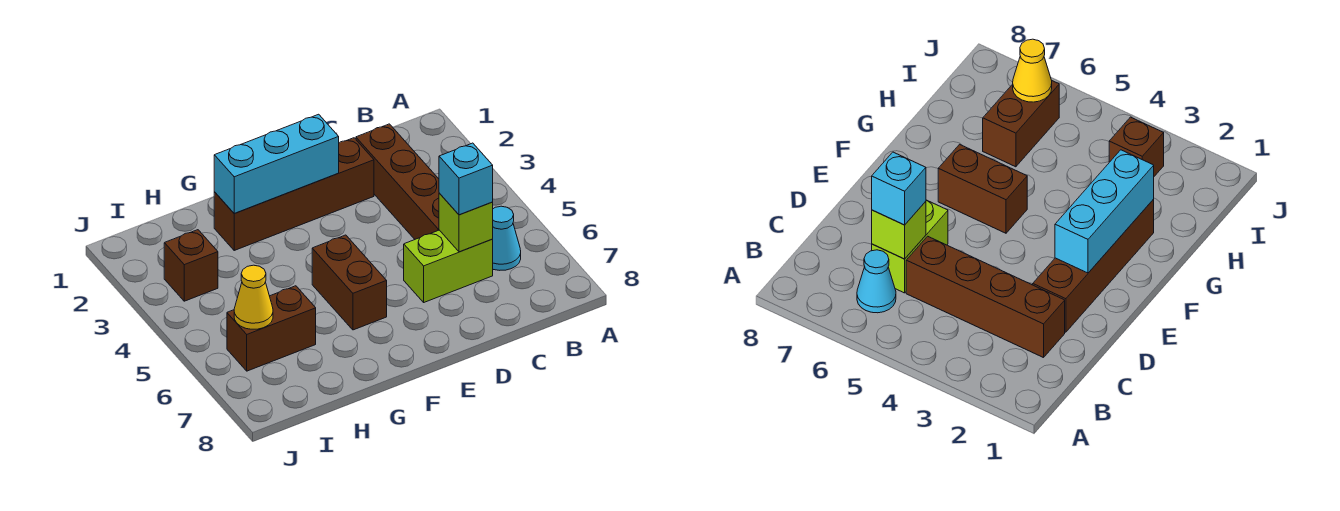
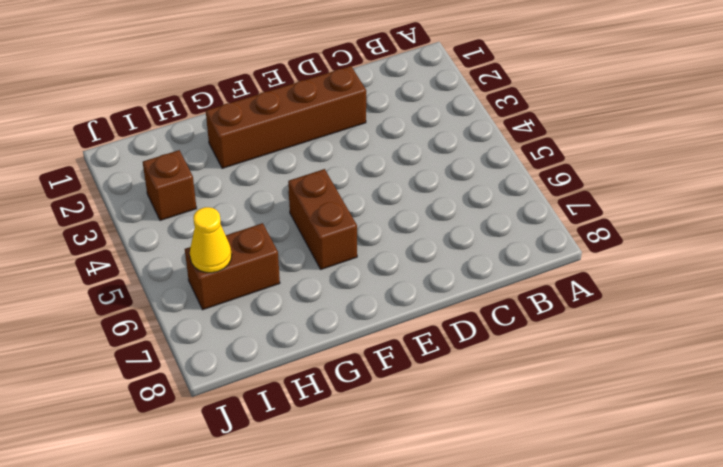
none -> cyan cone B6 level 1
none -> brown brick C2:C5 level 1

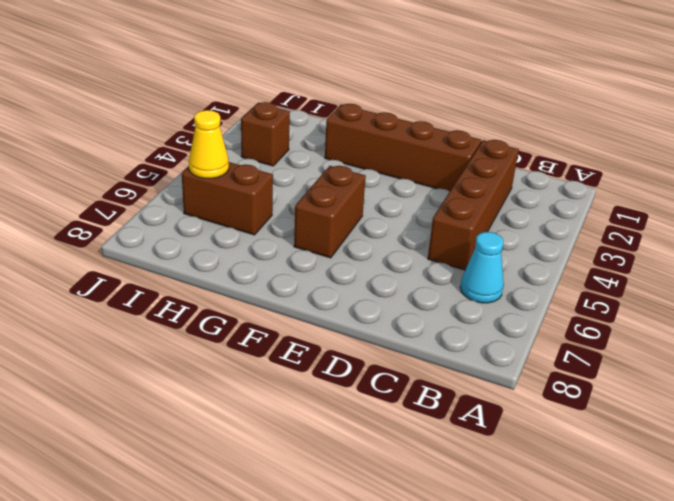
none -> lime brick C6:D6 level 1
none -> lime brick C6 level 2

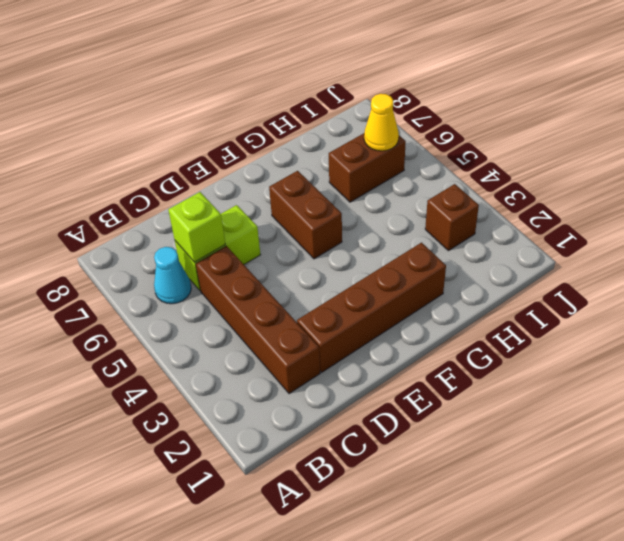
none -> cyan brick E2:G2 level 2
none -> cyan brick C6 level 3

